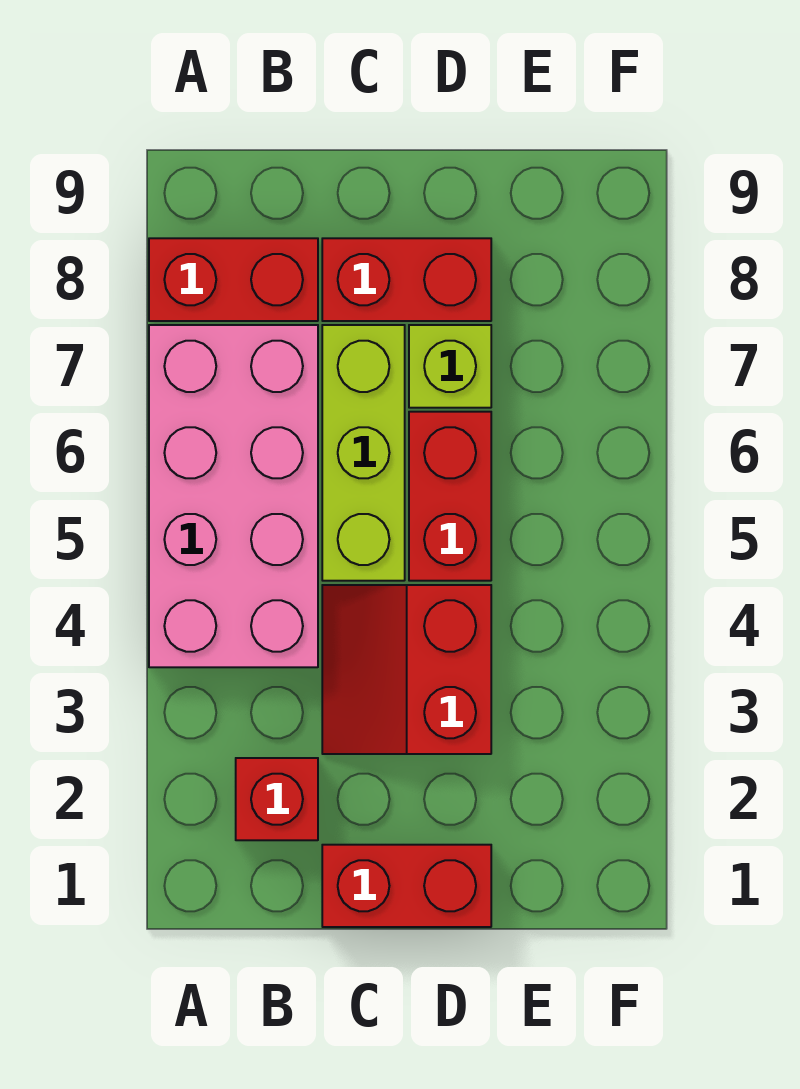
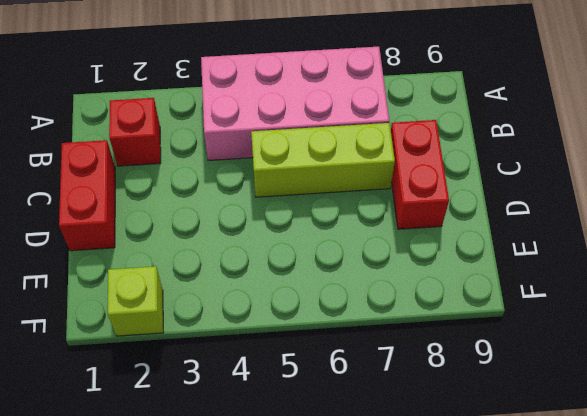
lime brick F2 level 1 -> lime brick D7 level 1
none -> red brick A8:B8 level 1
none -> red slope C3:D4 level 1 top D

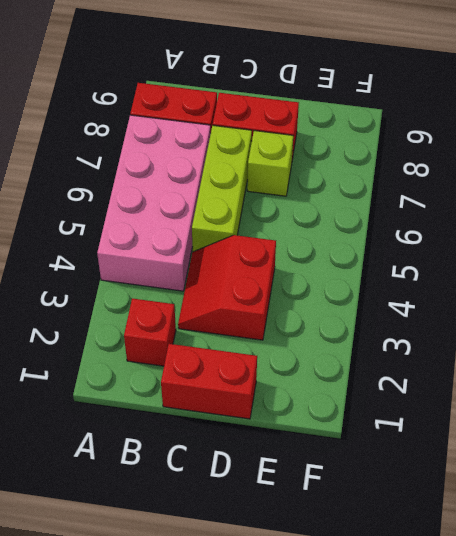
none -> red brick D5:D6 level 1

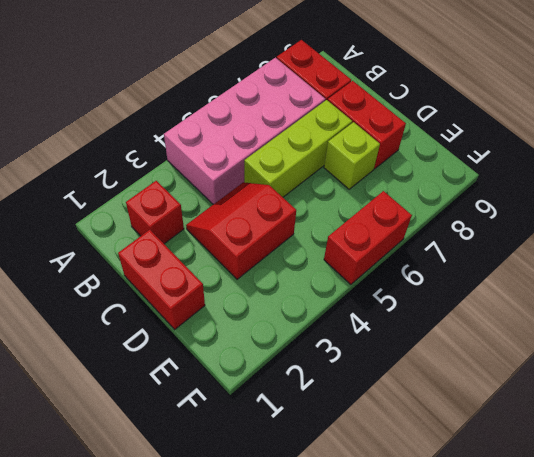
red brick F5:F6 level 1 -> red brick D5:D6 level 1

